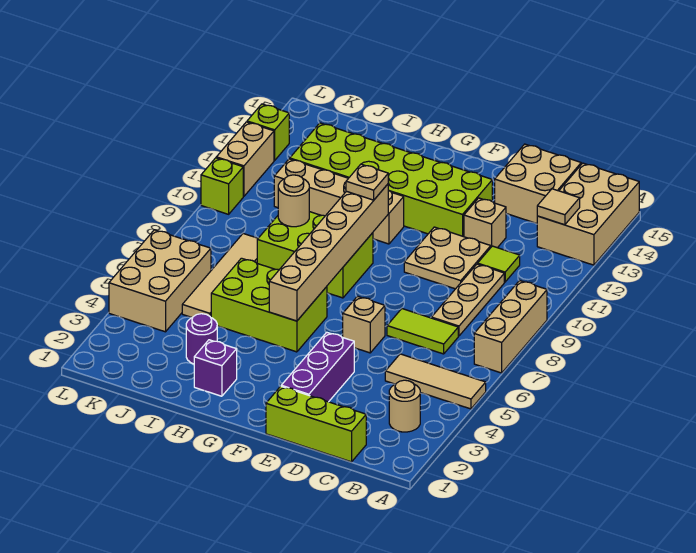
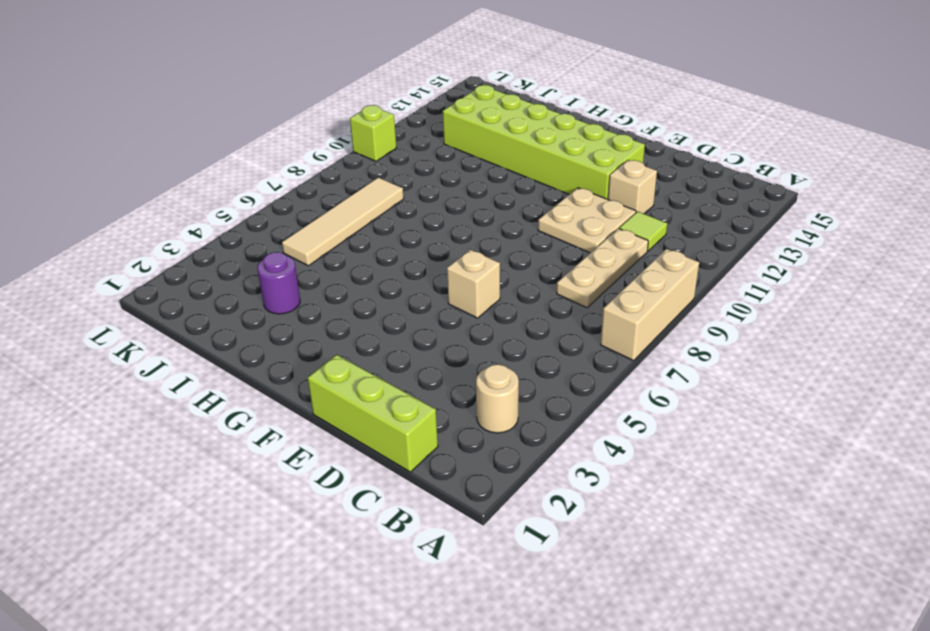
none -> tan tile A5:C5 level 1
none -> tan brick A13:B15 level 1
none -> lime tile C7:D7 level 1

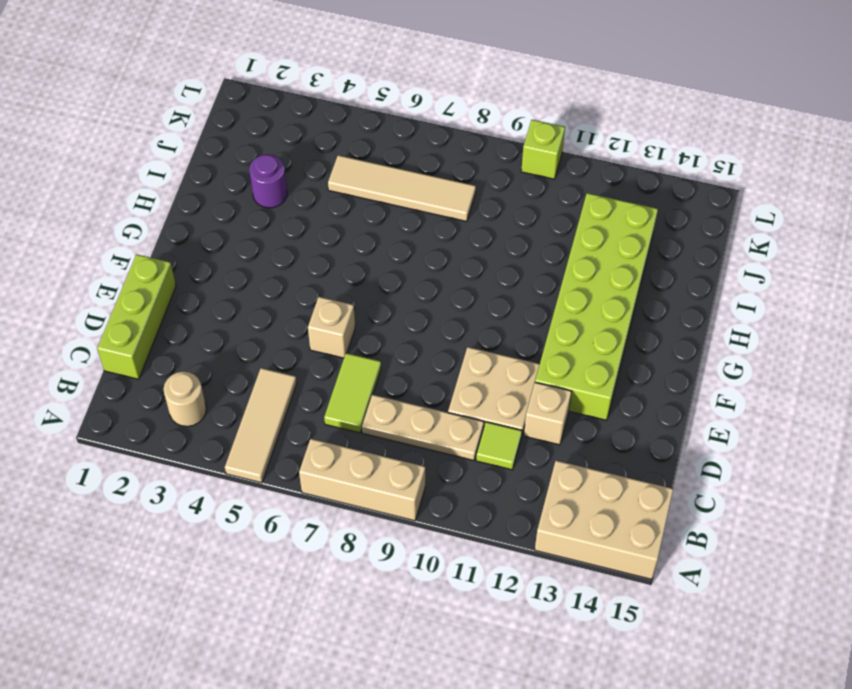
none -> tan brick C14:D15 level 1
none -> purple brick E2:E4 level 1
none -> lime brick G5:I6 level 1

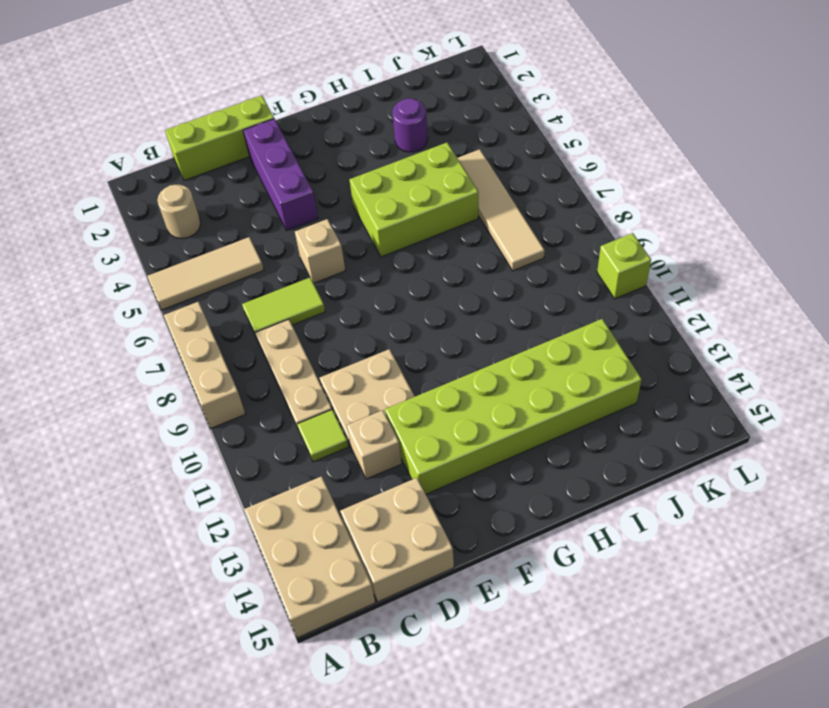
none -> lime brick G8:I9 level 1
none -> tan brick G11:J11 level 1
none -> purple brick H2 level 1

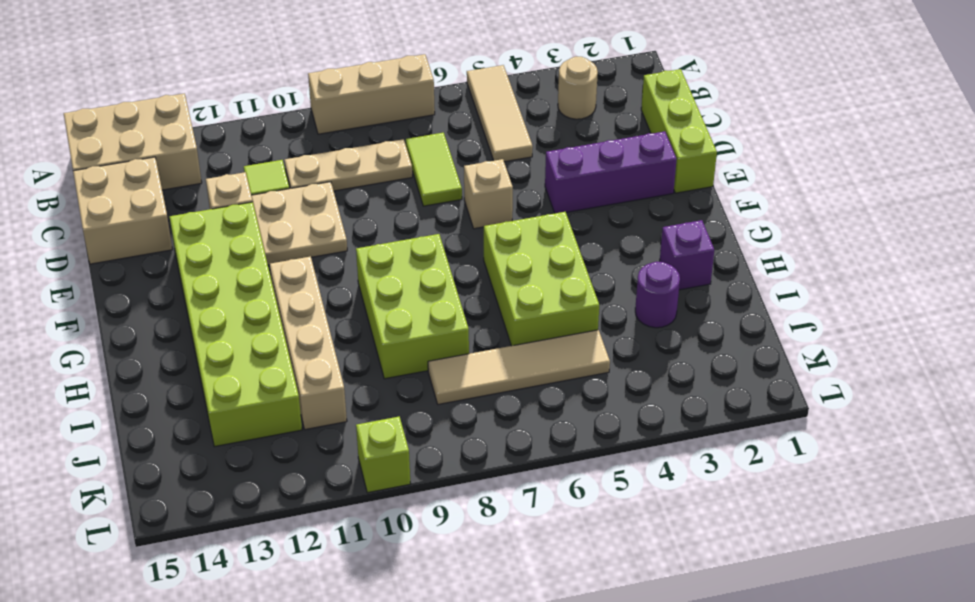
none -> tan brick K4:L6 level 1
none -> tan brick L11:L12 level 1
none -> lime brick L13 level 1

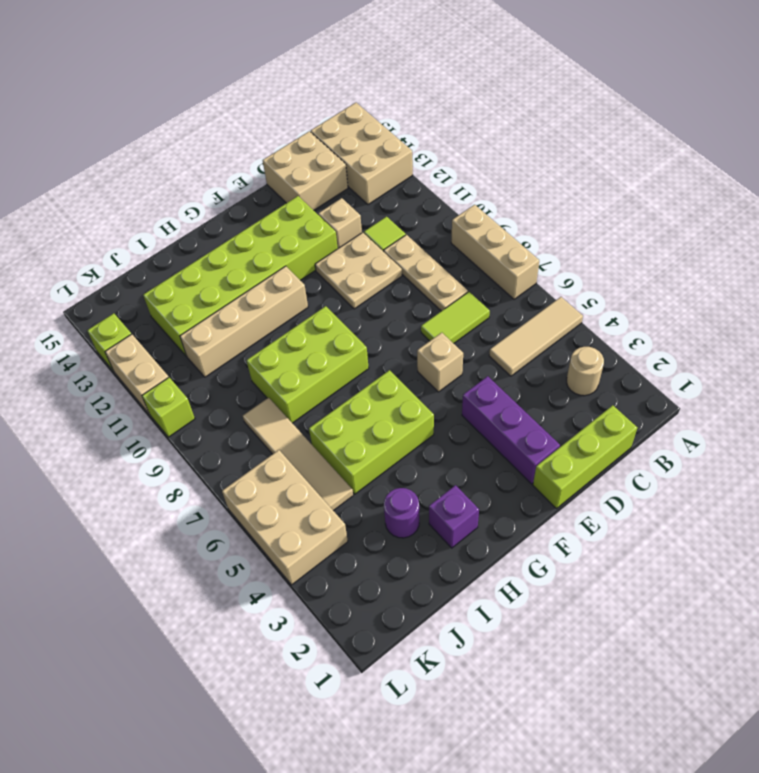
none -> tan tile B13 level 2
none -> tan brick G5:G10 level 2
none -> tan round brick I9 level 2

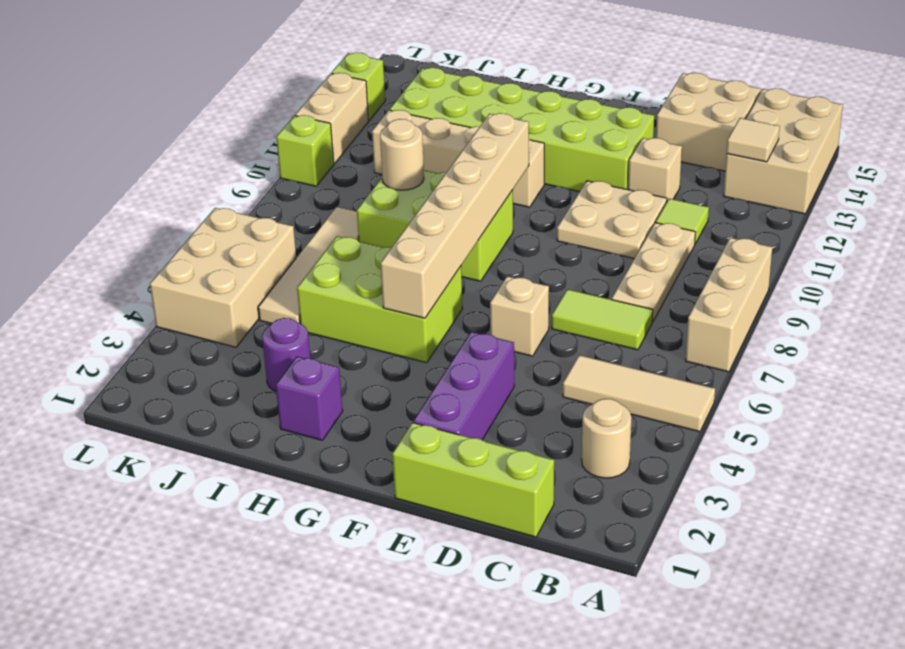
none -> tan plate G10 level 3

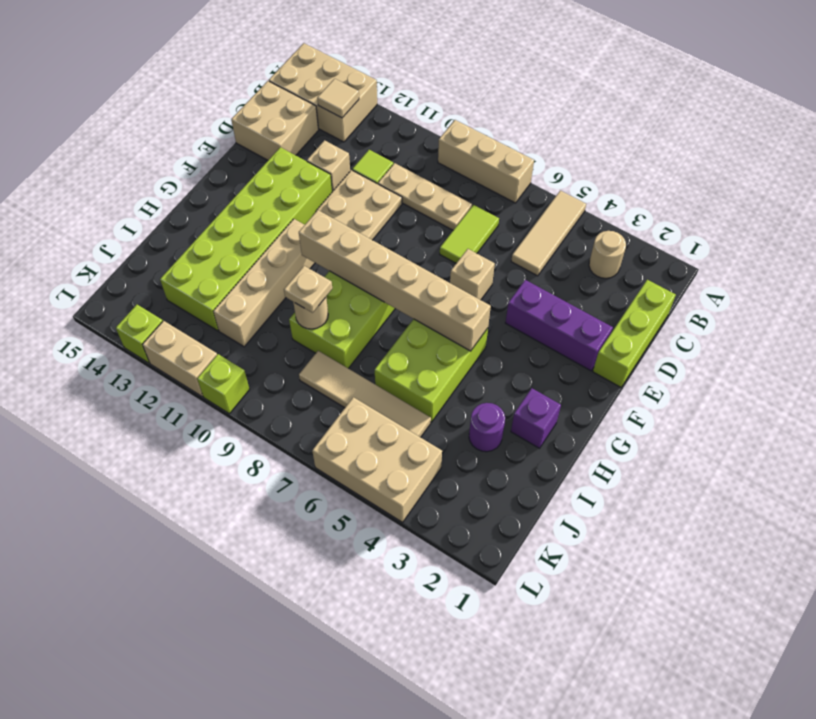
tan plate I9 level 3 -> tan plate G10 level 3

